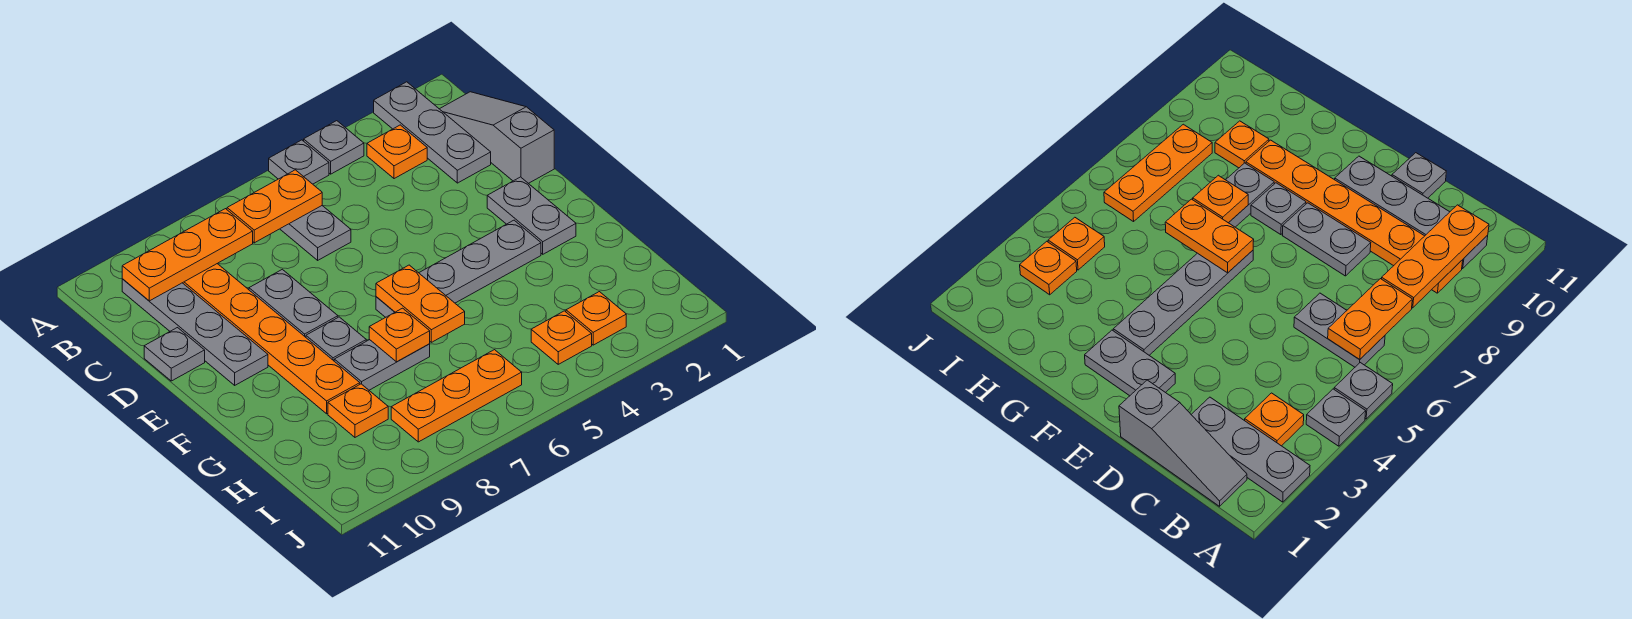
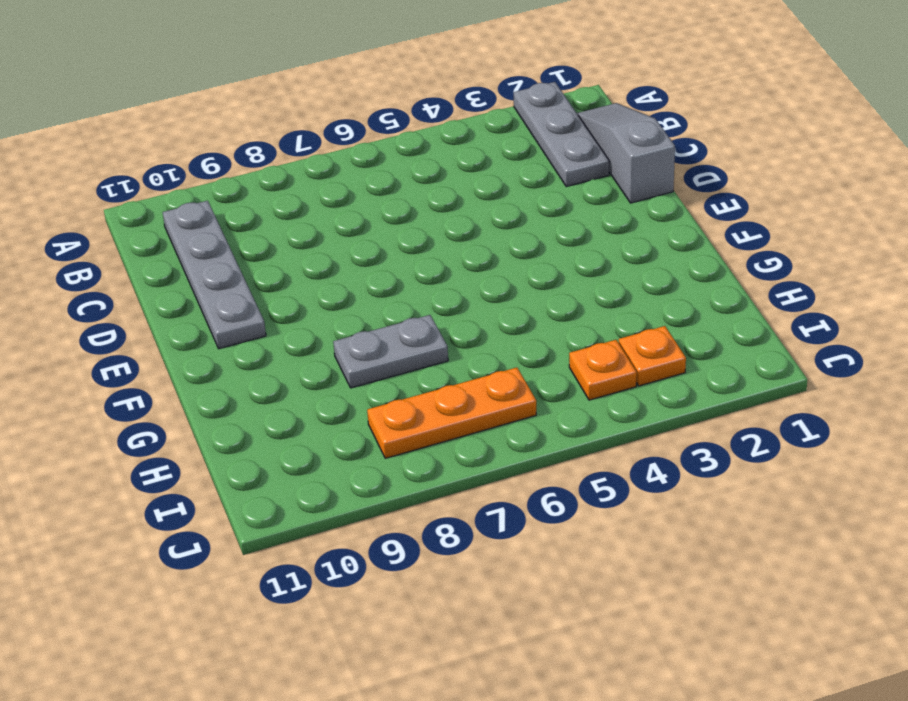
none -> grey plate A4 level 1
none -> grey plate A5 level 1
none -> orange plate B3 level 1

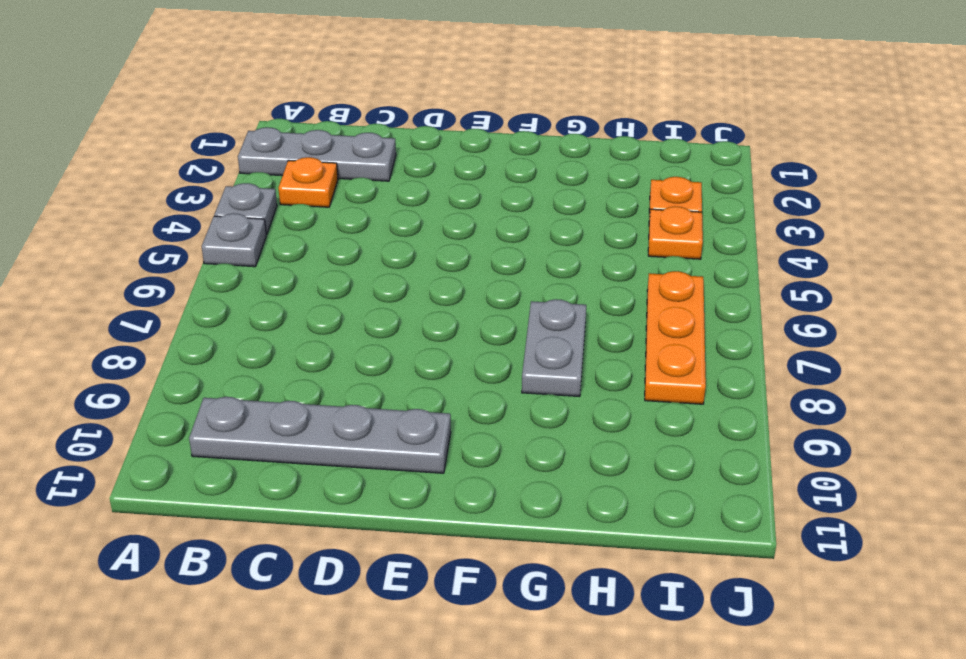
none -> grey slope B1:D1 level 1 top D
none -> grey plate B6:C6 level 1
none -> orange plate B9:G9 level 1

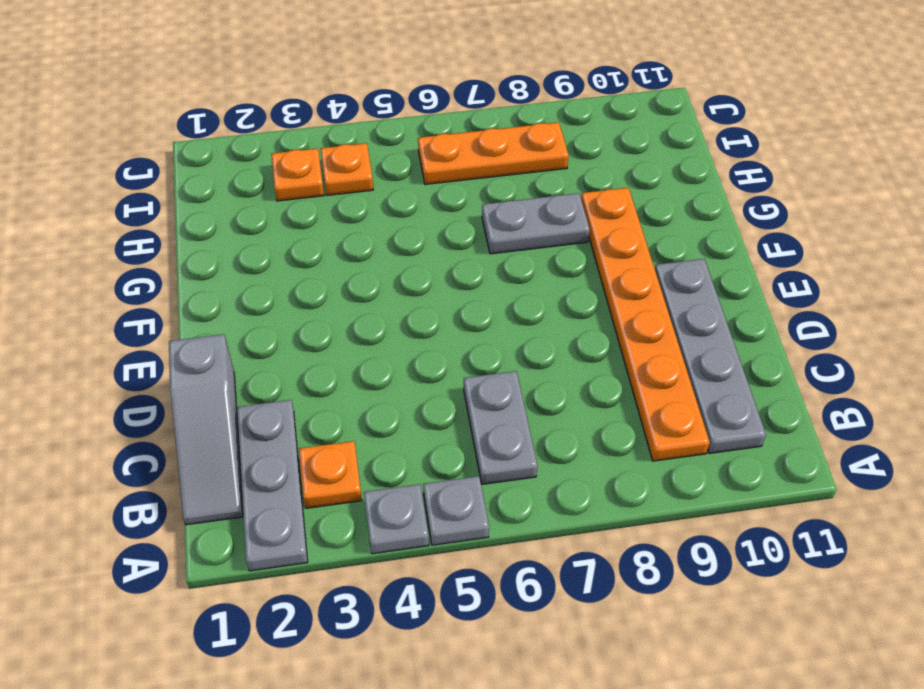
none -> grey plate D8:E8 level 1
none -> grey plate D11 level 1
none -> grey plate E2:F2 level 1

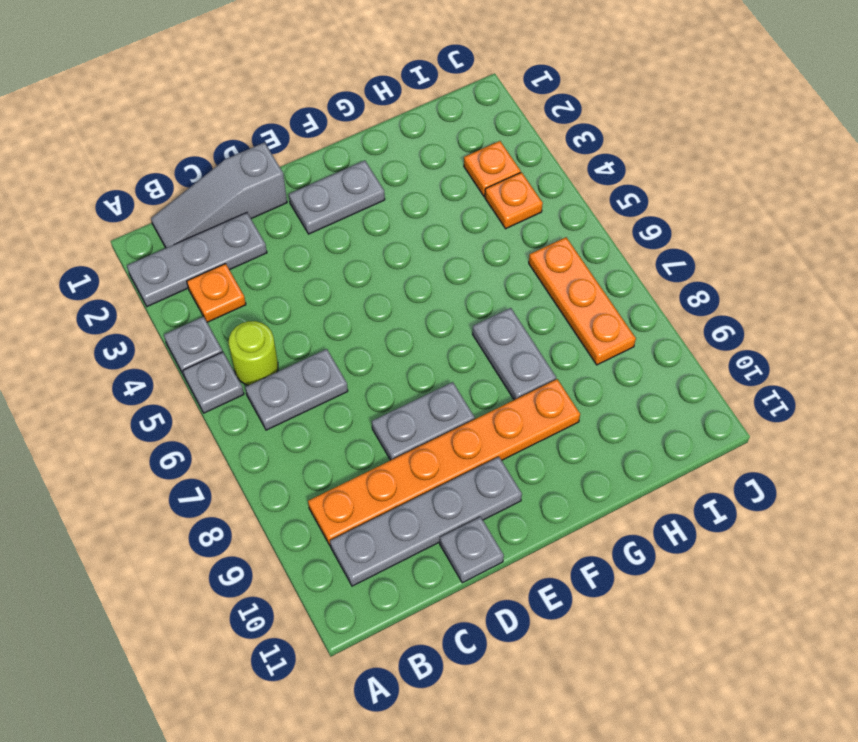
lime round brick B5 level 1 -> none
none -> grey plate F3:F6 level 1
none -> grey plate F8 level 1
none -> orange plate H9 level 1

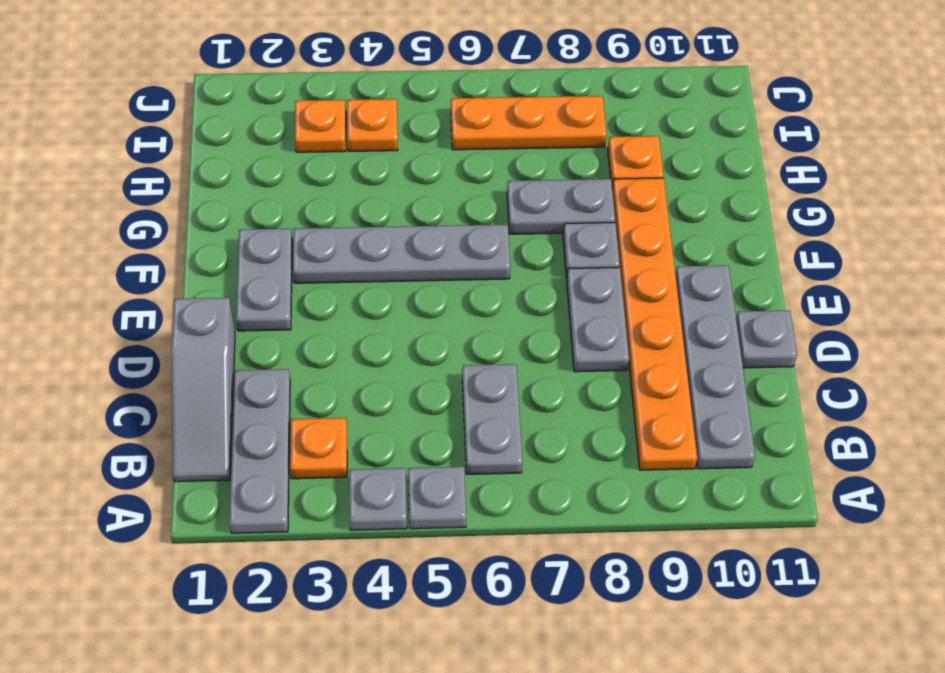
none -> orange plate B6:B7 level 2
none -> orange plate B8:B10 level 2
none -> orange plate F6:G6 level 2

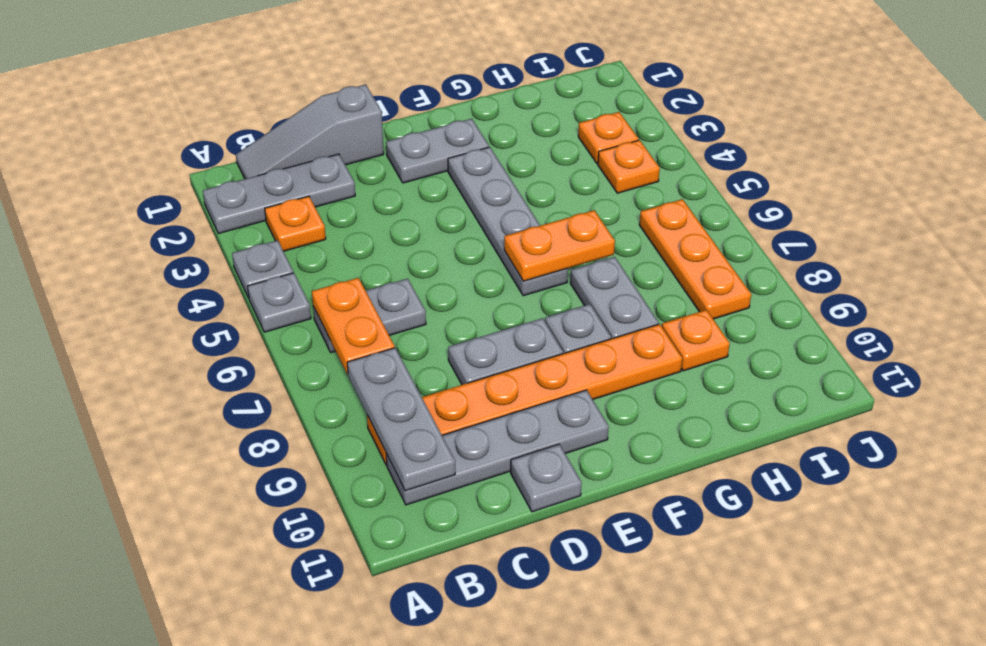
grey plate B8:B10 level 2 -> orange plate B8:B10 level 2
none -> orange plate G7 level 2

